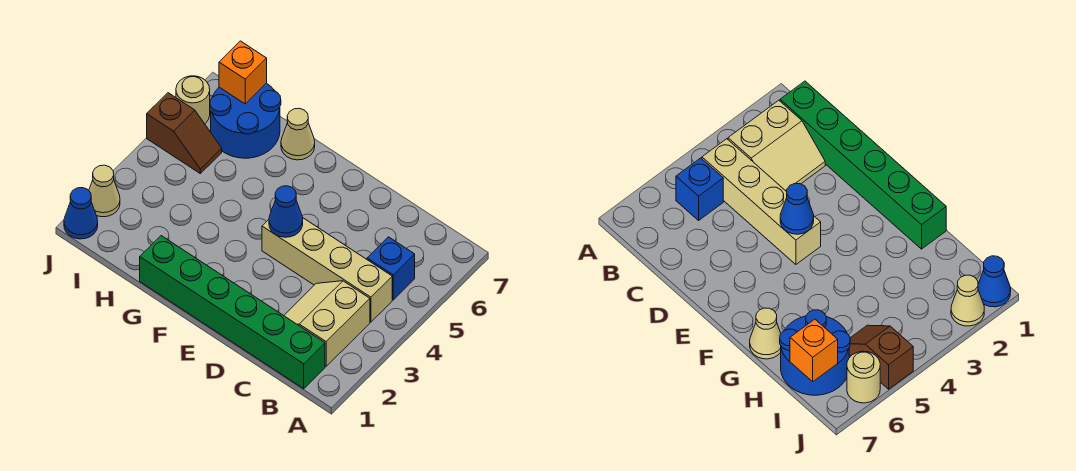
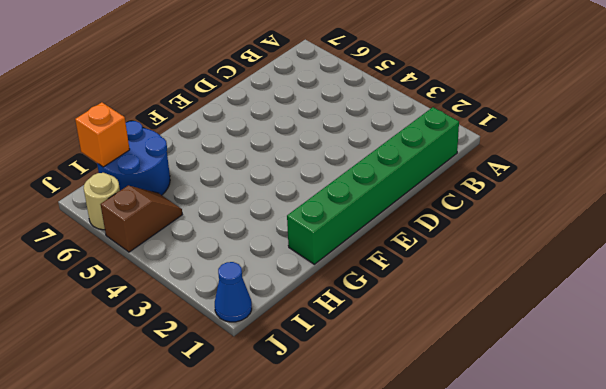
none -> tan slope B2:C3 level 1 top B
none -> tan brick B4:E4 level 1
none -> blue brick B5 level 1

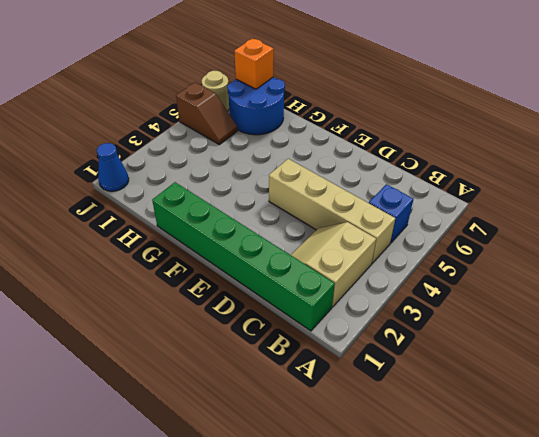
none -> tan cone G7 level 1
none -> tan cone J2 level 1
none -> blue cone E4 level 2

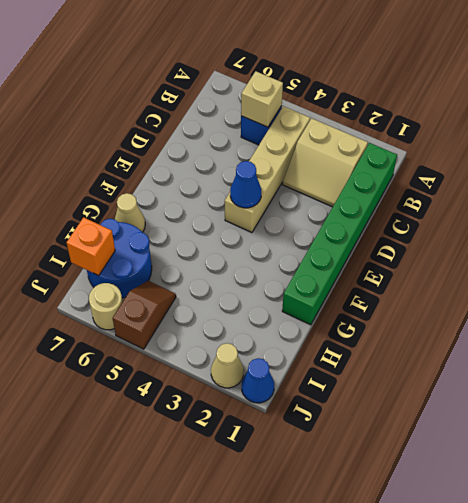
tan brick B5 level 2 -> none

